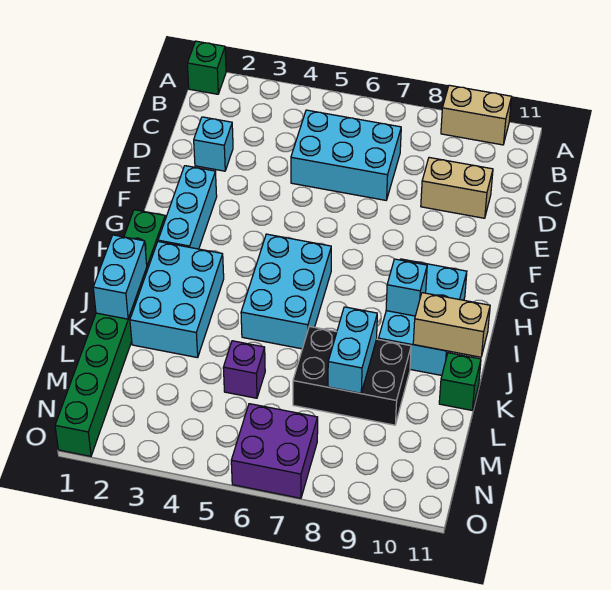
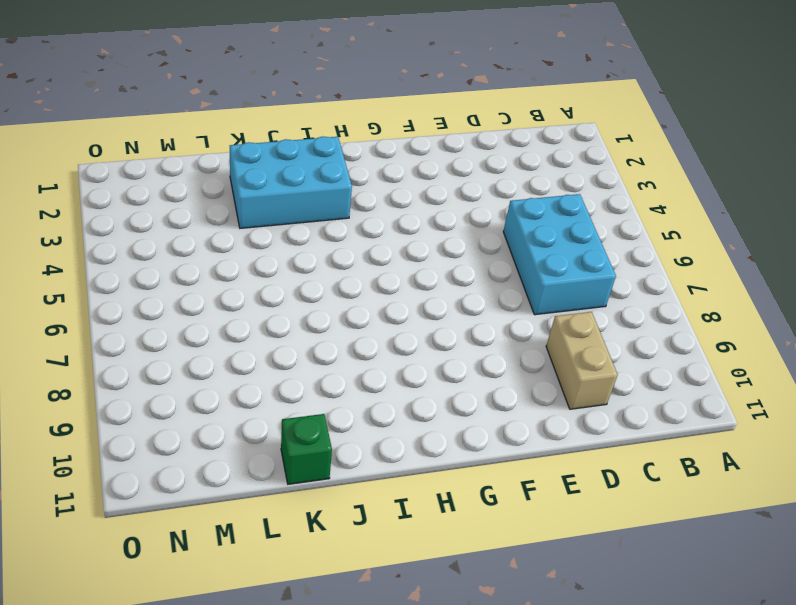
none -> green brick A1 level 1
none -> tan brick A9:A10 level 1
none -> cyan brick D2 level 1

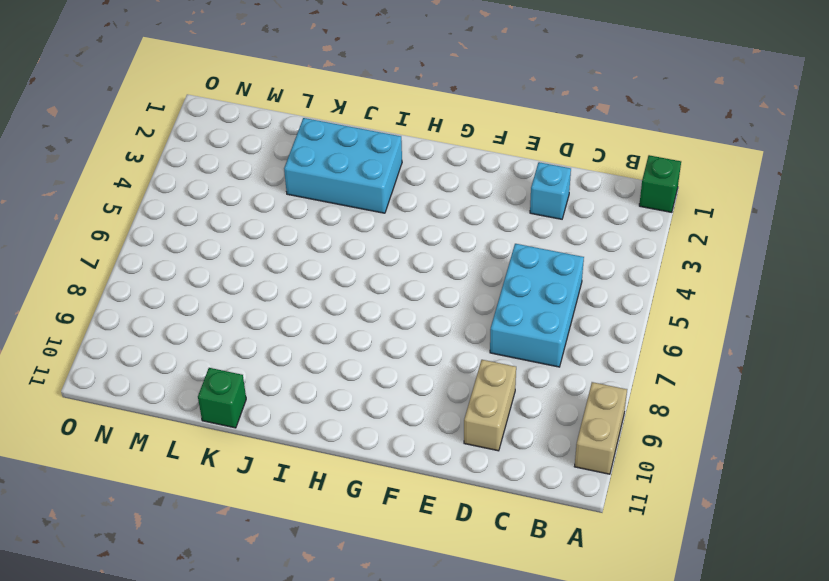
none -> cyan brick F2:H2 level 1
none -> green brick H1:O1 level 1
none -> cyan brick H5:J6 level 1

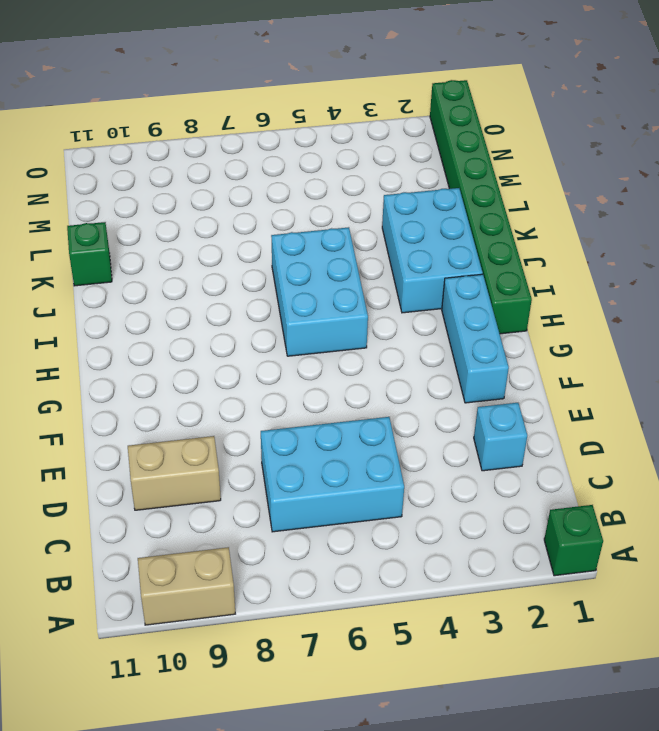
none -> cyan brick H9:J10 level 1
none -> black brick K7:L9 level 1
none -> purple brick L5 level 1

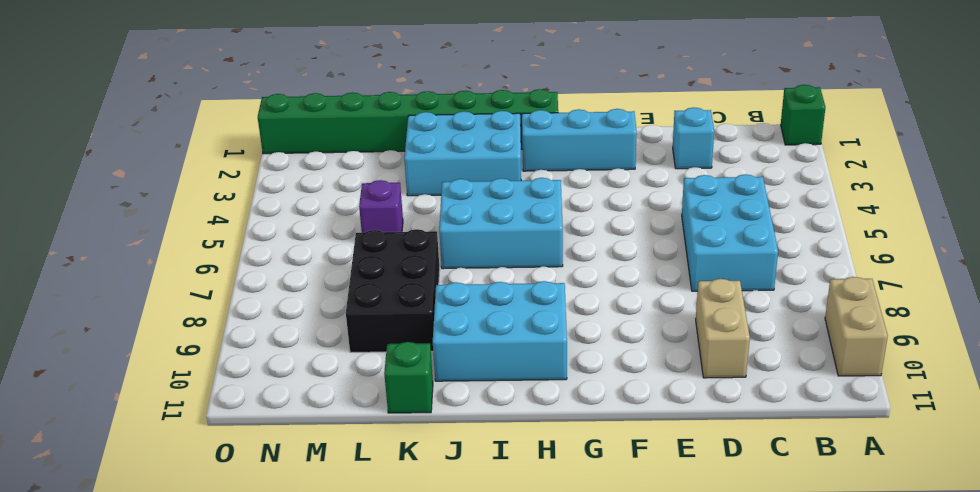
none -> purple brick N6:O7 level 1
none -> cyan brick I9 level 2
none -> cyan brick J1:K1 level 2

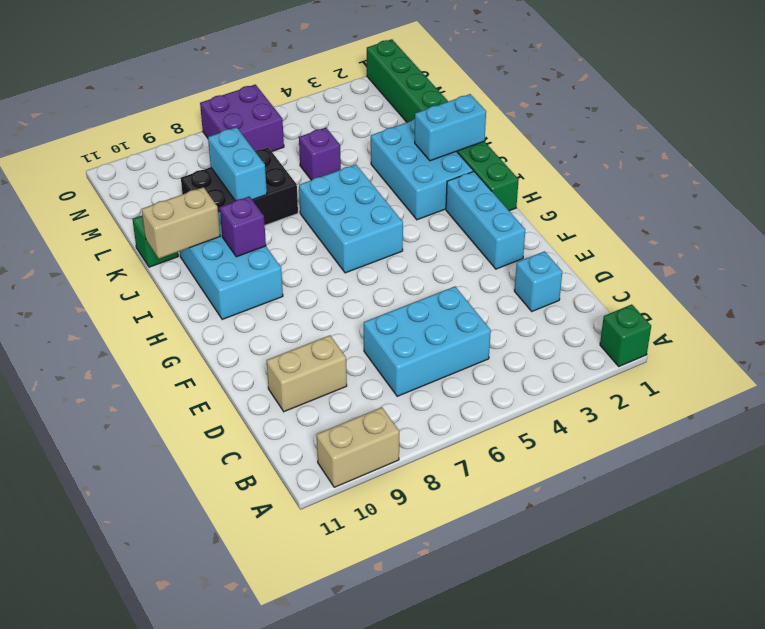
purple brick I9 level 2 -> cyan brick I9 level 2
cyan brick J1:J2 level 2 -> cyan brick J1:K1 level 2

